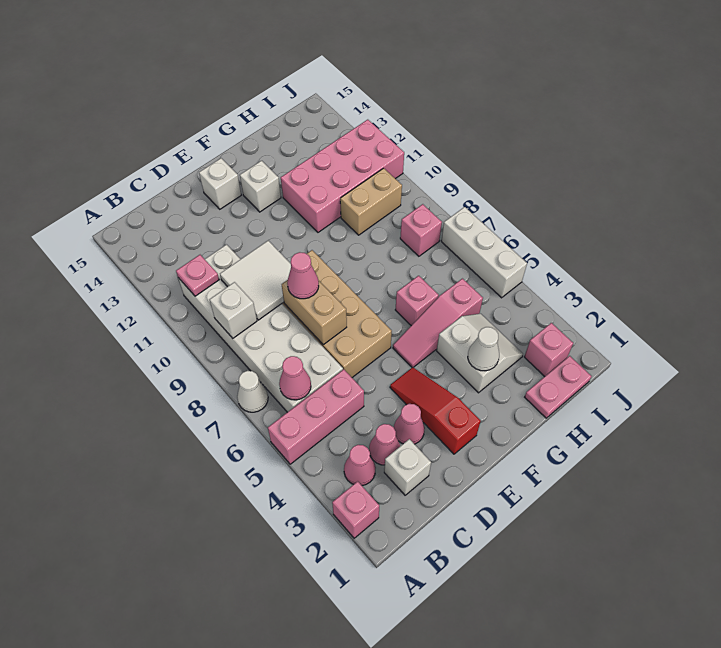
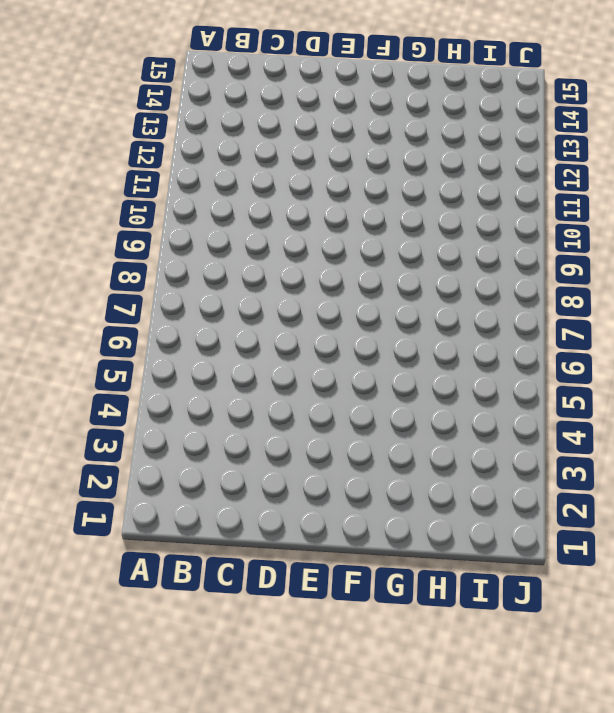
none -> pink brick A2 level 1
none -> pink brick A5:C5 level 1
none -> white cone A7 level 1

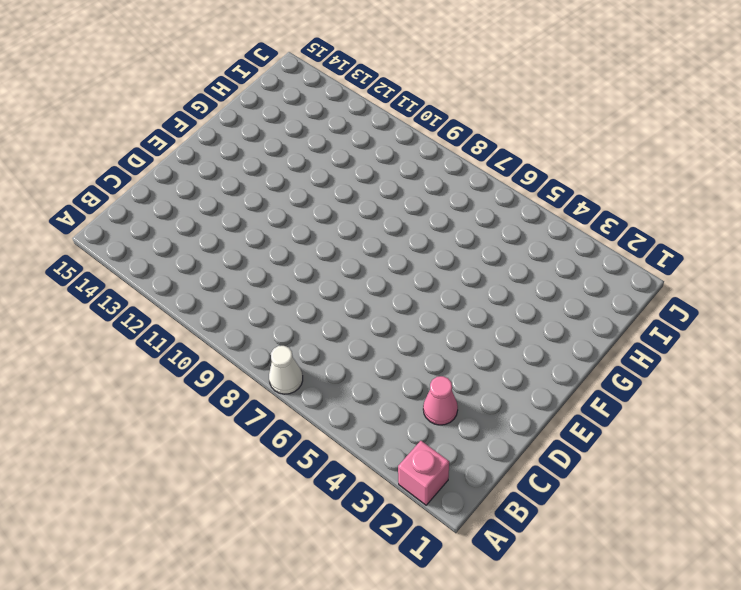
none -> pink brick A5:C5 level 1
none -> pink cone B3 level 1
none -> white brick B6:C11 level 1

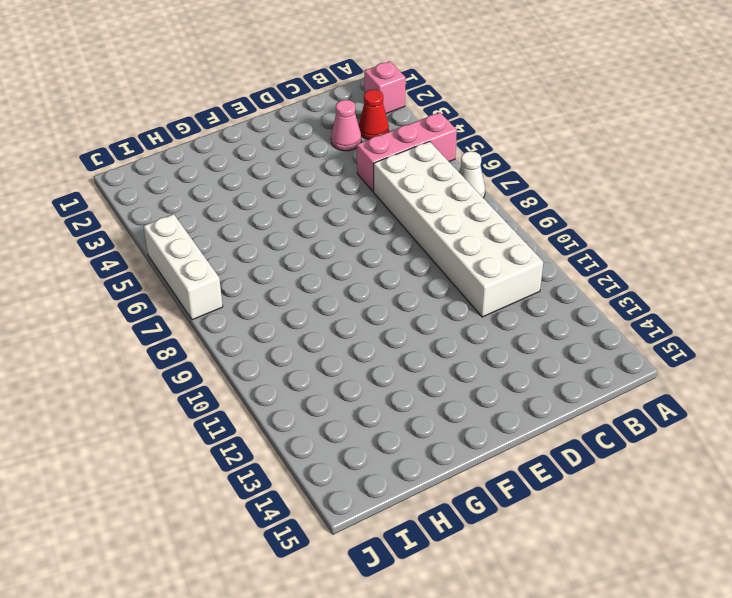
red cone B3 level 1 -> pink cone B3 level 1
none -> white brick C2 level 1
none -> pink cone D3 level 1
none -> tan brick D6:E9 level 1

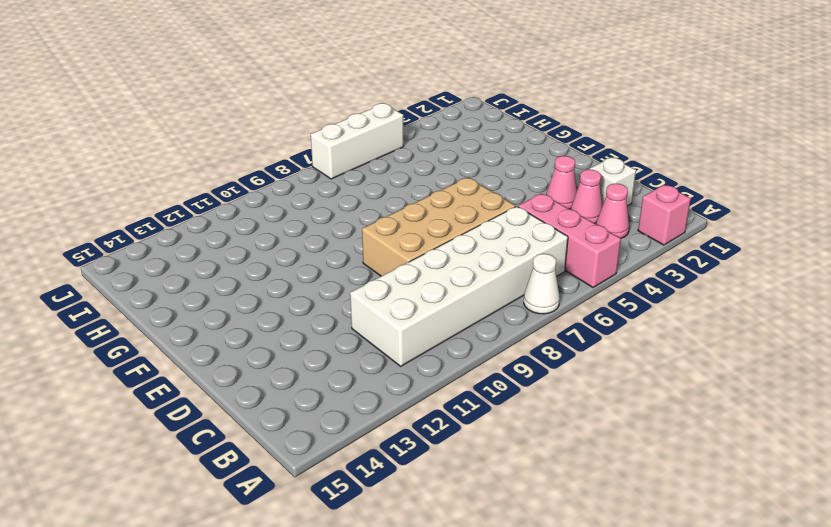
none -> red slope E2:E4 level 1 top 2
none -> white brick E14 level 1
none -> pink slope F5:H5 level 1 top H

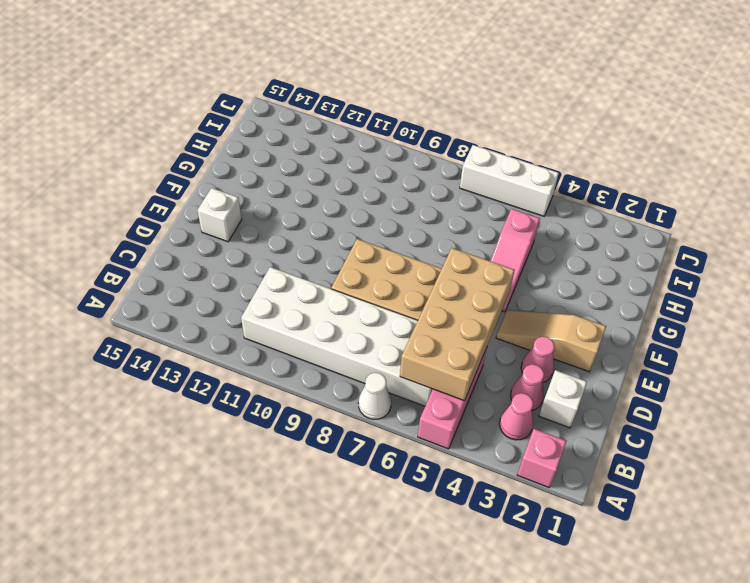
tan brick B5:E6 level 2 -> pink cone B6 level 2
tan slope E2:E4 level 1 top 2 -> red slope E2:E4 level 1 top 2
none -> white brick F13 level 1
none -> white slope G3:H4 level 1 top G
none -> pink brick G6 level 1

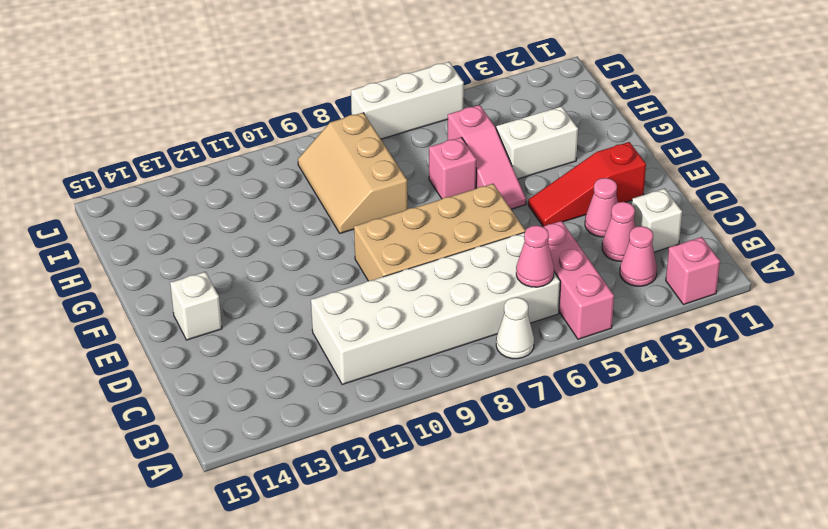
tan slope G8:I9 level 1 top 8 -> pink brick I8 level 1
none -> white brick F13 level 1
none -> pink brick G11:J12 level 1
none -> pink plate H1:I1 level 1

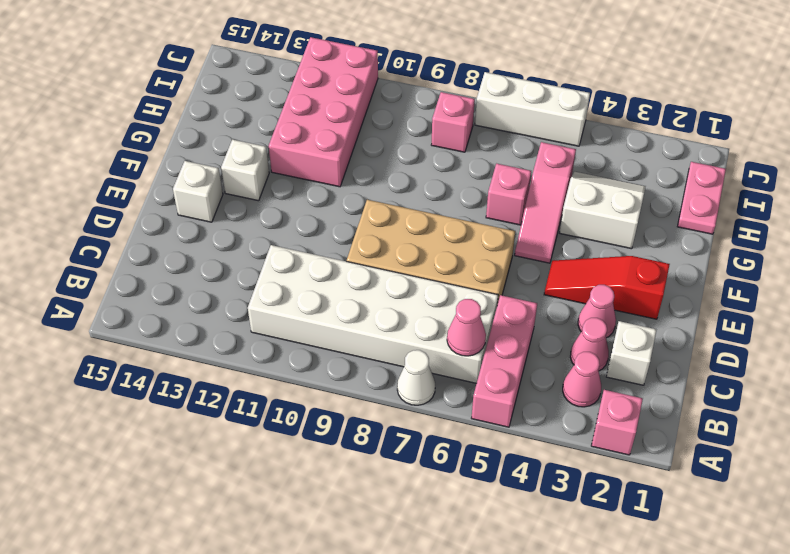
none -> tan brick H10:I10 level 1
none -> pink brick I2 level 1
none -> white brick B9 level 2

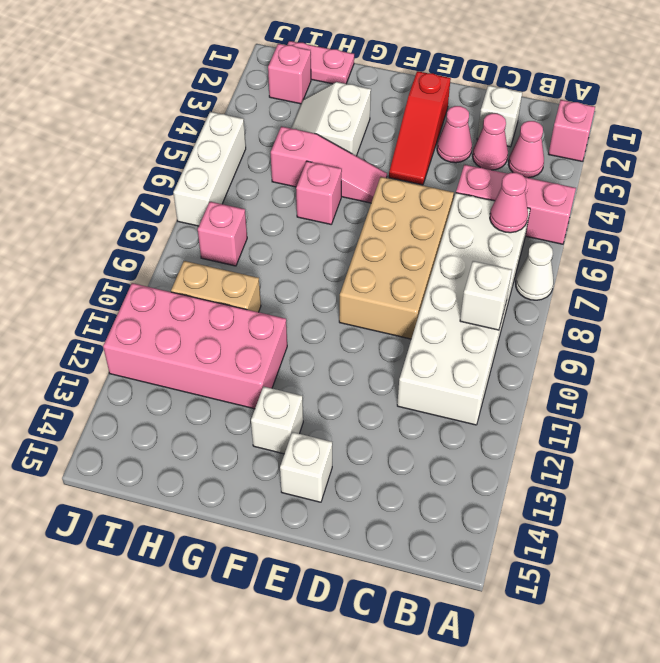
none -> pink plate B11 level 2
none -> white tile C9:D10 level 2
none -> tan brick D7:D8 level 2

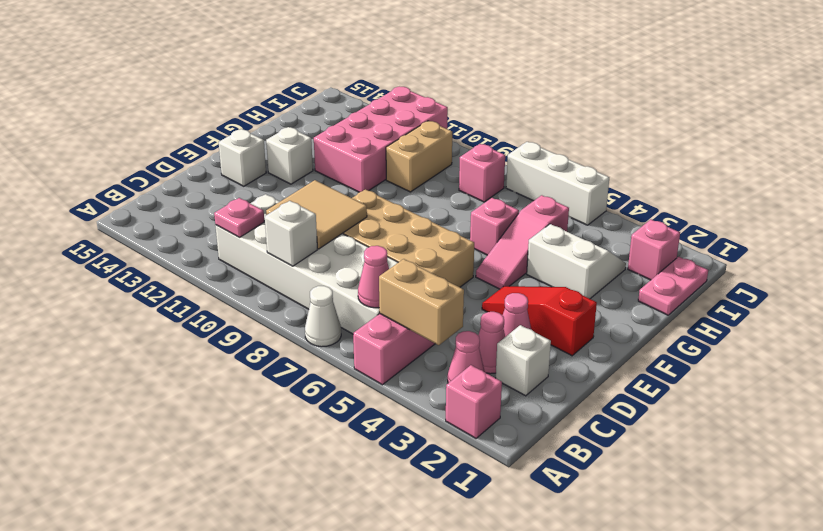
tan brick B4:B5 level 2 -> tan brick D7:D8 level 2
tan tile C9:D10 level 2 -> white tile C9:D10 level 2
none -> white cone G3 level 2
none -> pink cone D8 level 3

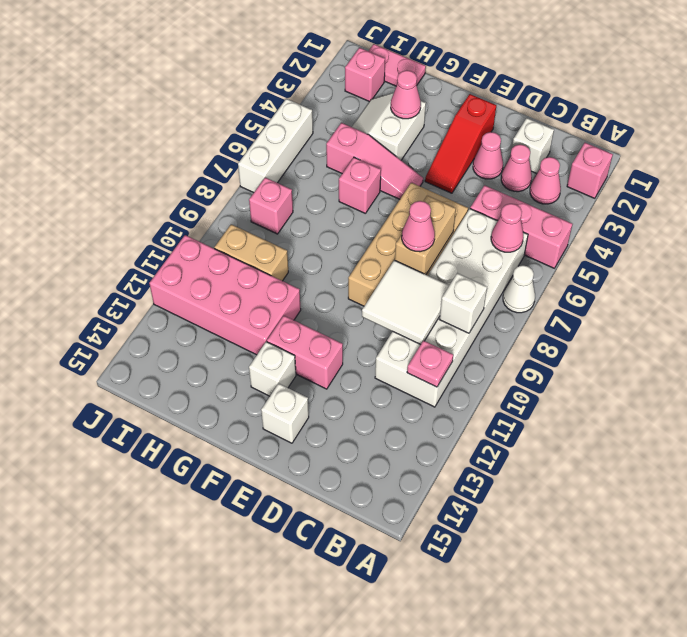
pink brick E12:F12 level 1 -> none
pink cone G3 level 2 -> white cone G3 level 2

